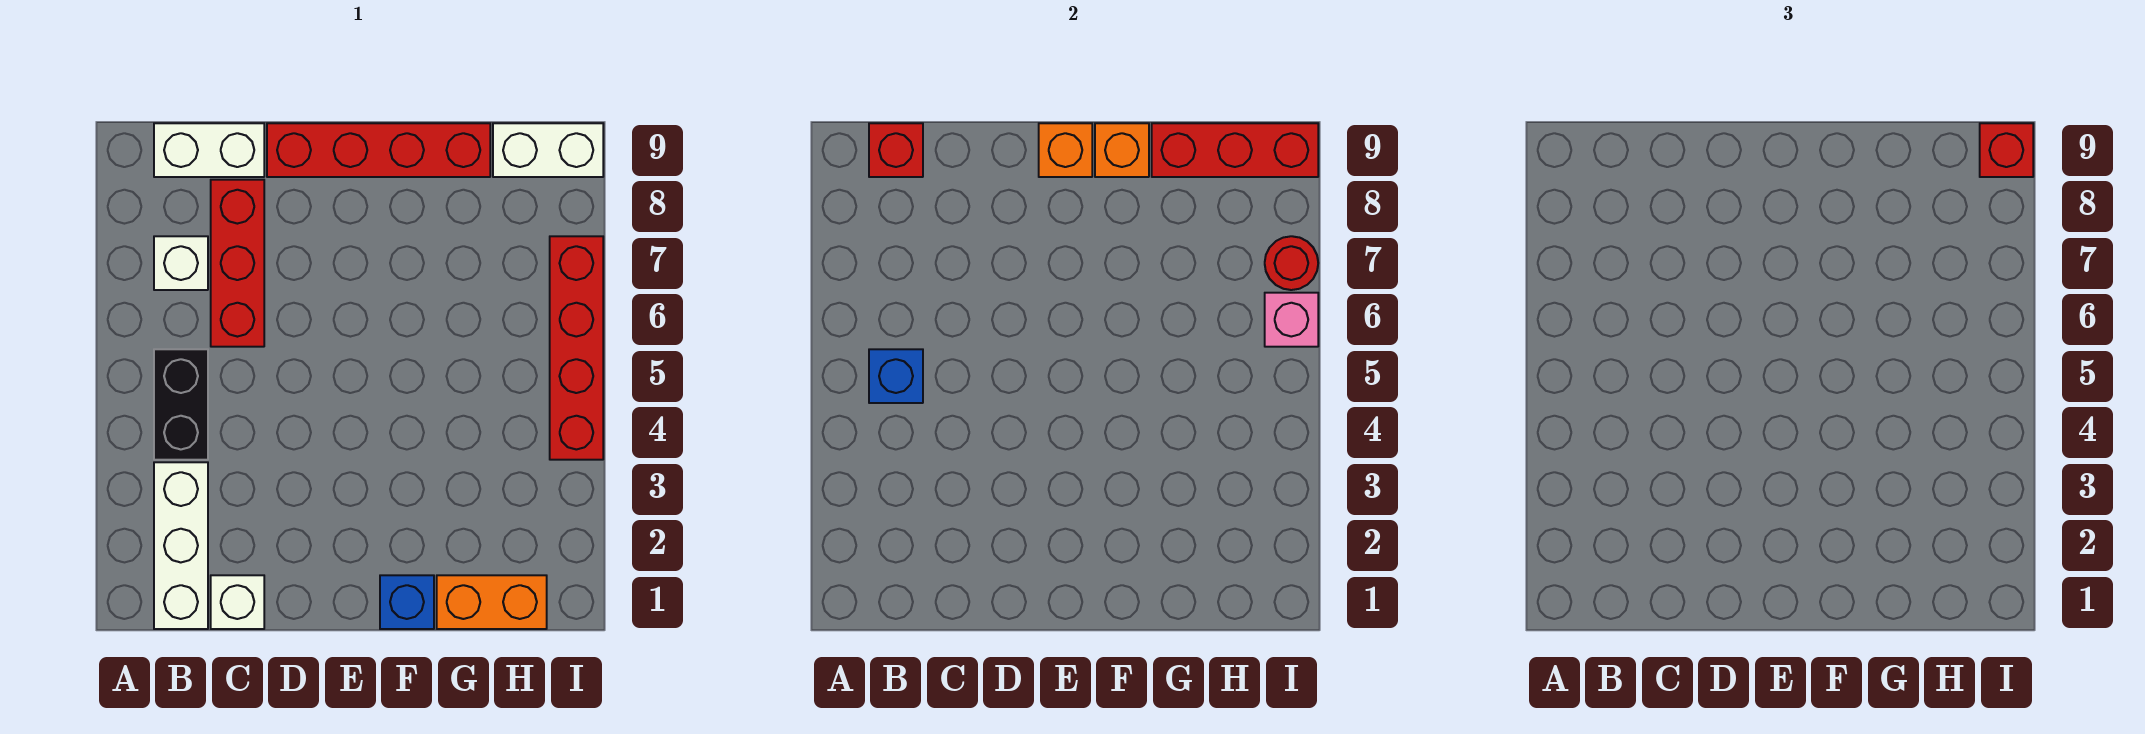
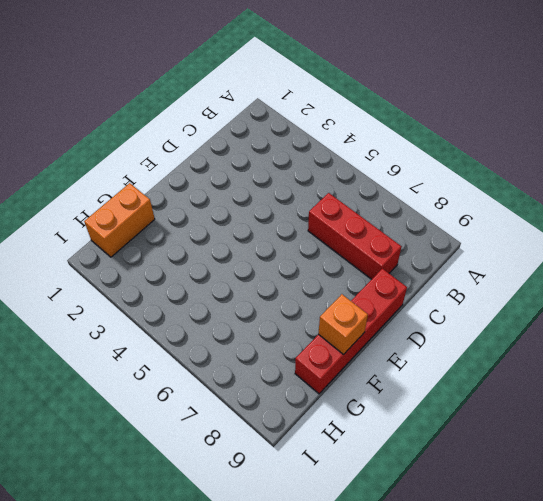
none -> white brick B1:B3 level 1
none -> black brick B4:B5 level 1
none -> white brick B7 level 1

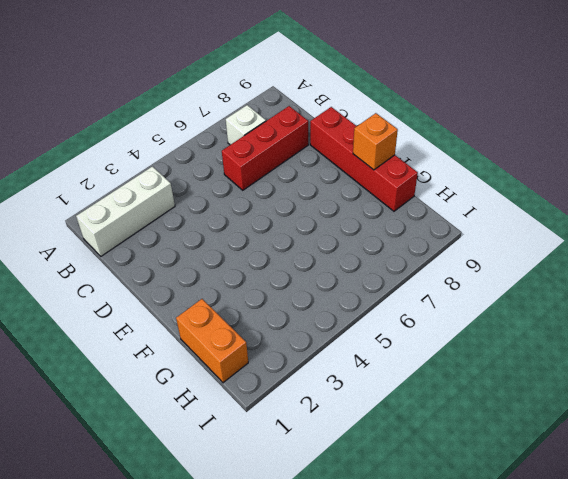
none -> black brick B4:B5 level 1
none -> white brick B9:C9 level 1
none -> white brick C1 level 1

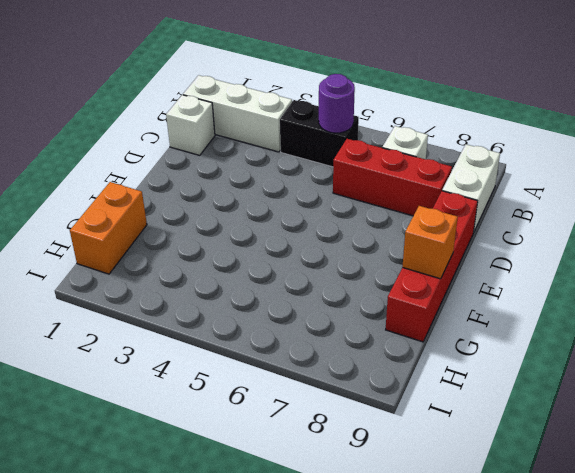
purple round brick B5 level 2 -> blue brick B5 level 2
none -> blue brick F1 level 1
none -> white brick H9:I9 level 1
none -> red brick I4:I7 level 1

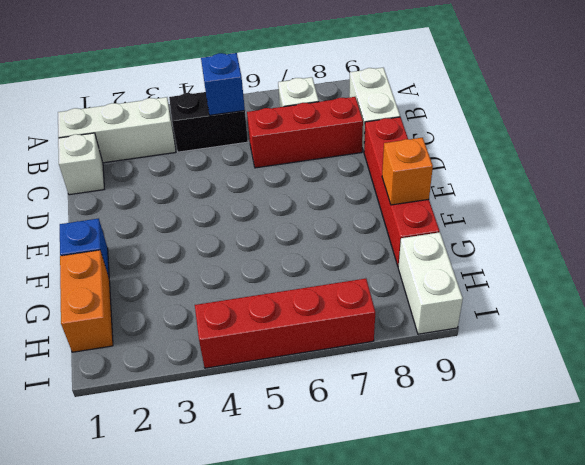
none -> red brick B9 level 2
none -> orange brick E9 level 2
none -> red brick G9:I9 level 2

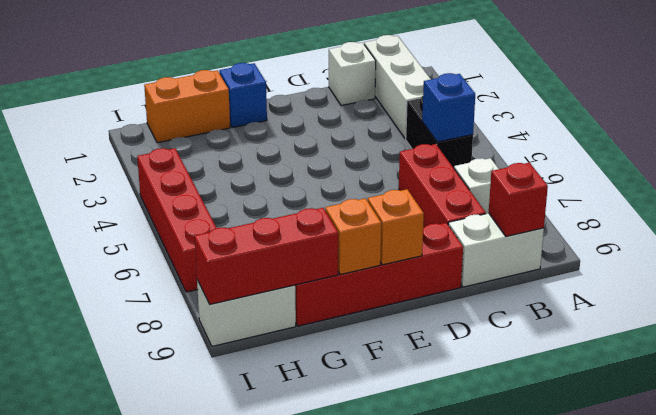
none -> pink brick I6 level 2
none -> red round brick I7 level 2
none -> red brick I9 level 3

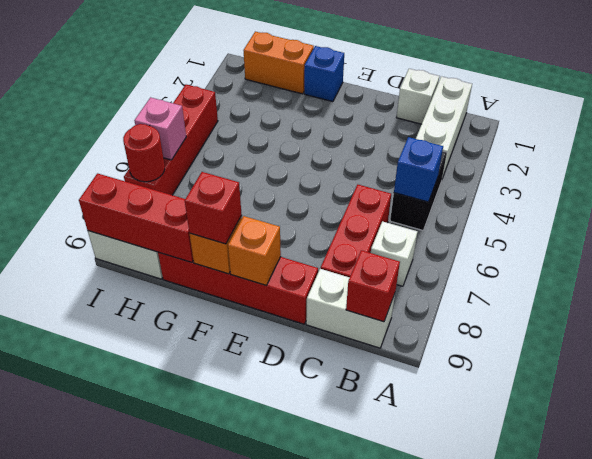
red brick F9 level 3 -> red brick I9 level 3

